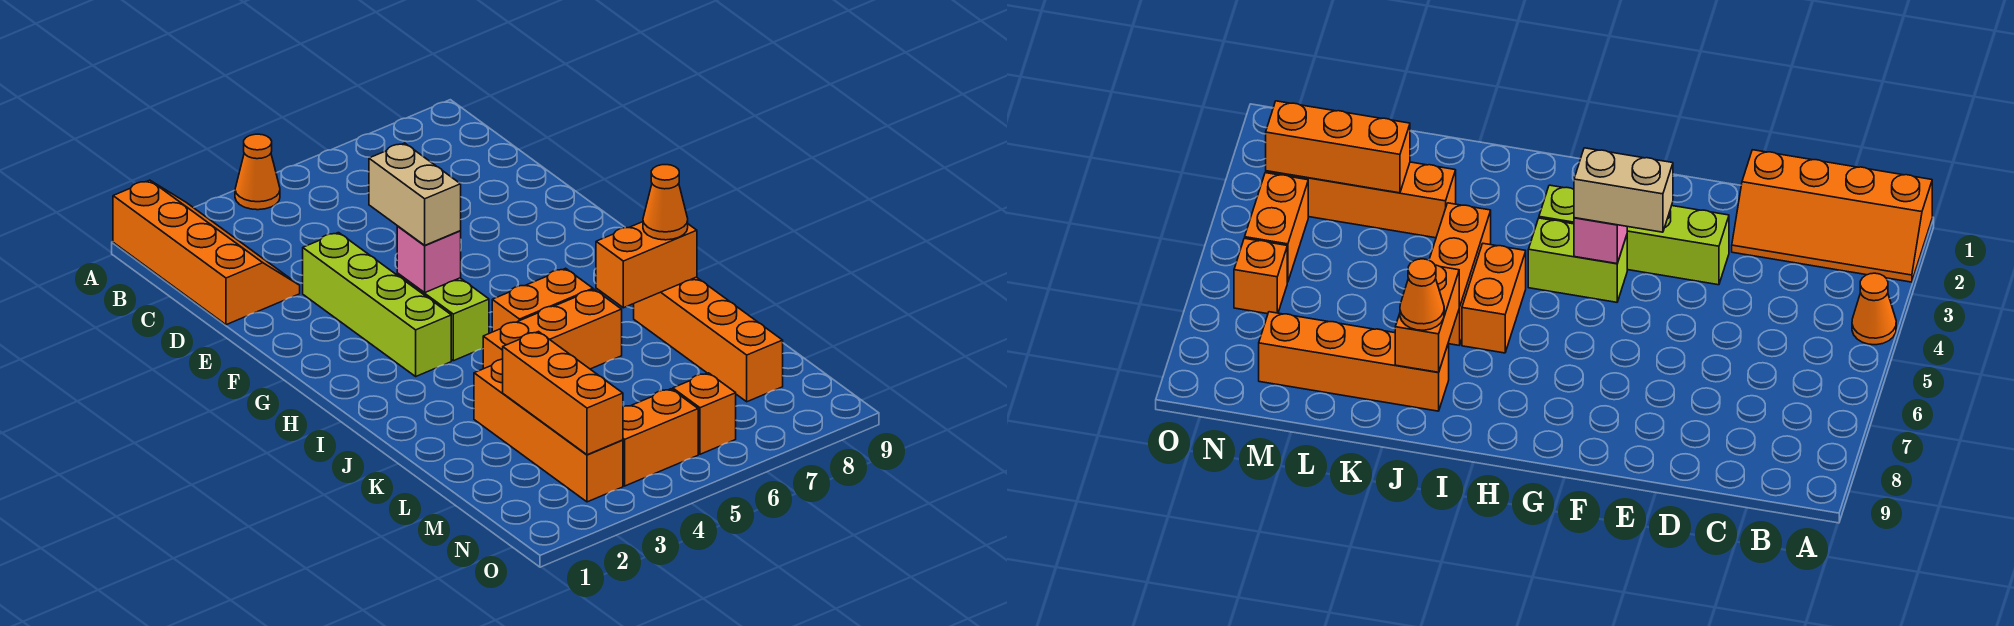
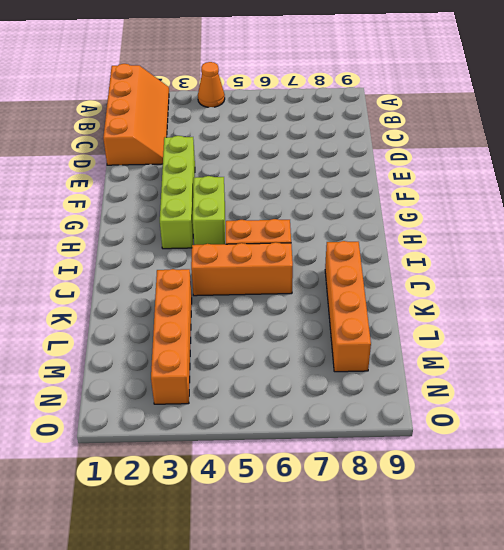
none -> orange brick N4:N5 level 1
none -> orange brick N6 level 1
none -> pink brick G4 level 2

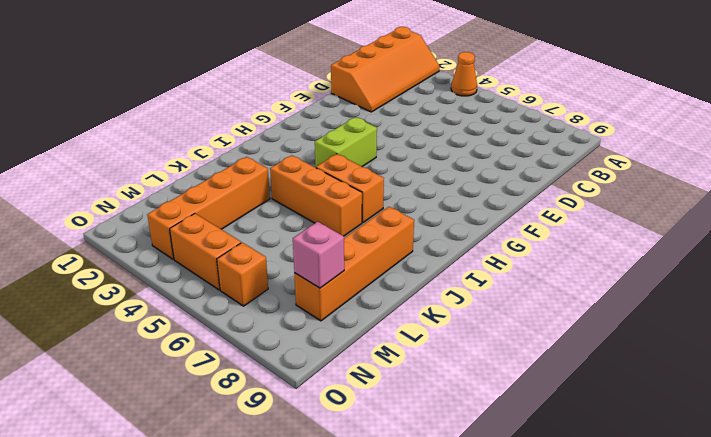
pink brick M8 level 2 -> pink brick G4 level 2
none -> lime brick E3:H3 level 1
none -> orange brick J7:J8 level 2
none -> orange brick L3:N3 level 2

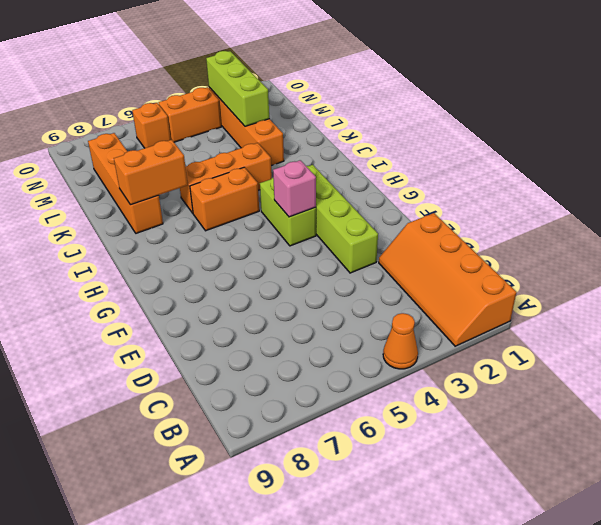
lime brick L3:N3 level 2 -> orange brick L3:N3 level 2
none -> tan brick F4:G4 level 3
none -> orange cone J8 level 3

